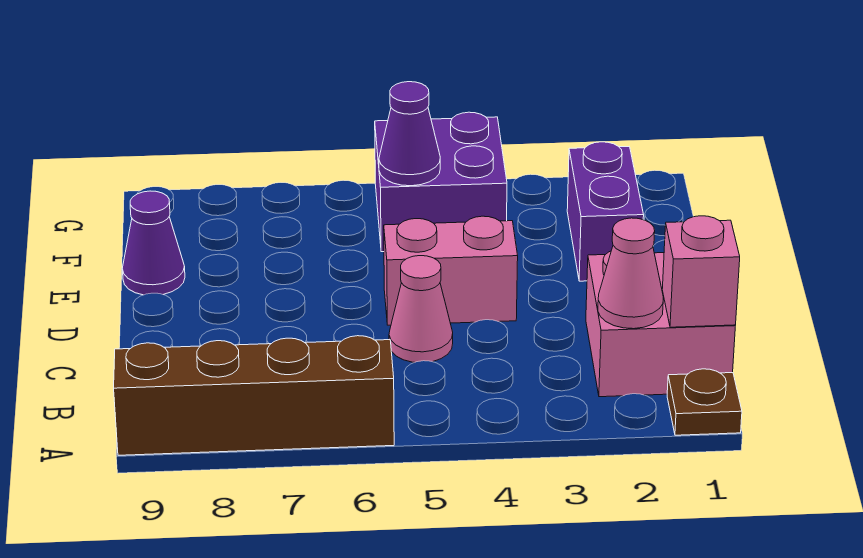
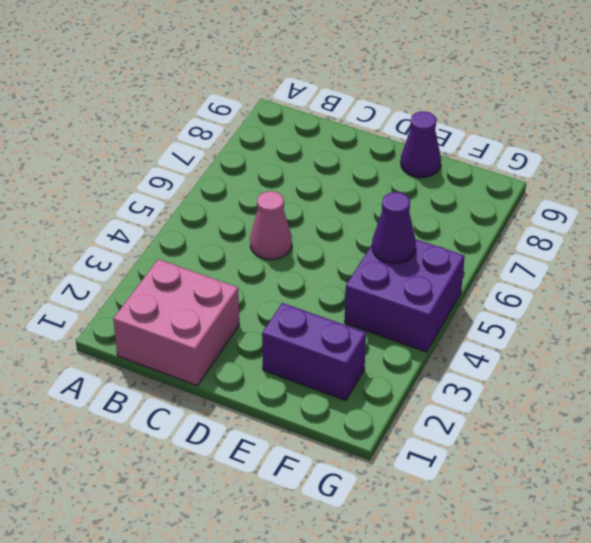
none -> brown plate A1 level 1
none -> brown brick A6:A9 level 1

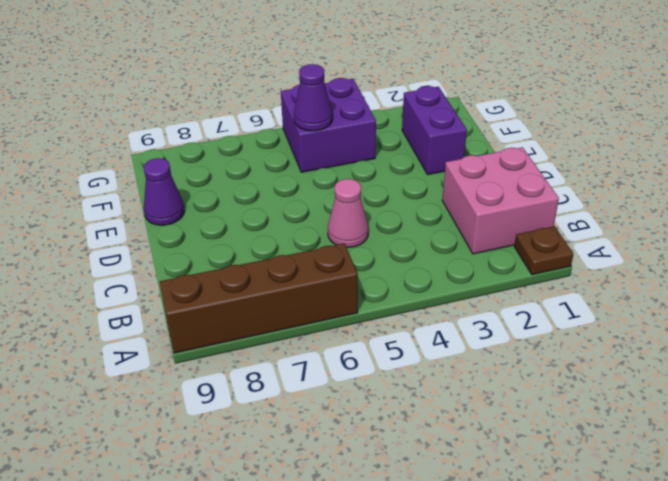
none -> pink brick D4:D5 level 1
none -> pink brick B1 level 2

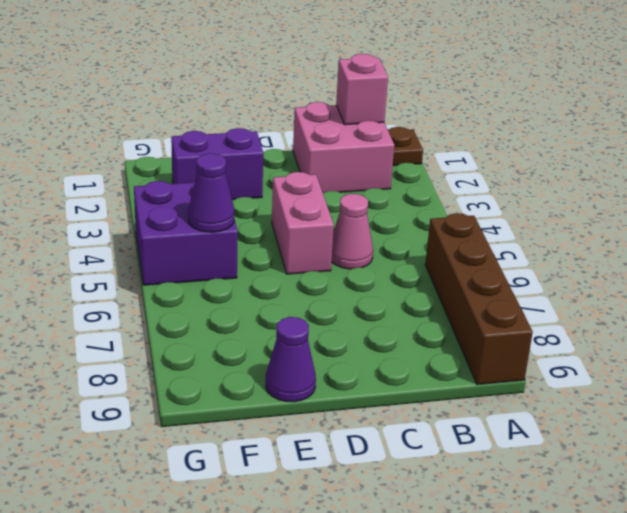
none -> pink cone B2 level 2

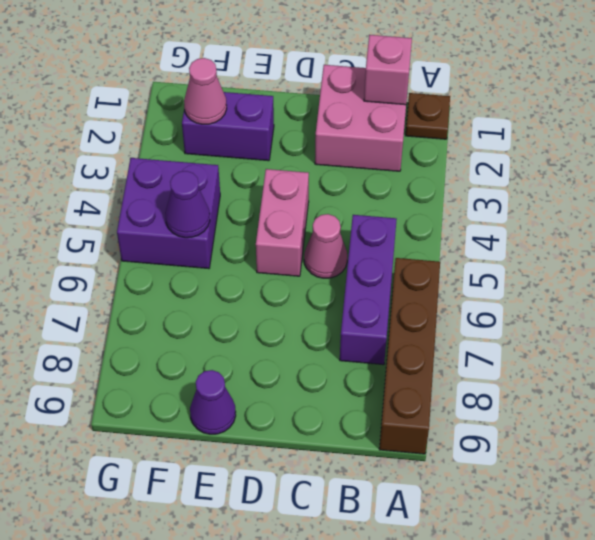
purple brick B5:B7 level 1 -> none
pink cone F2 level 2 -> pink cone B2 level 2

